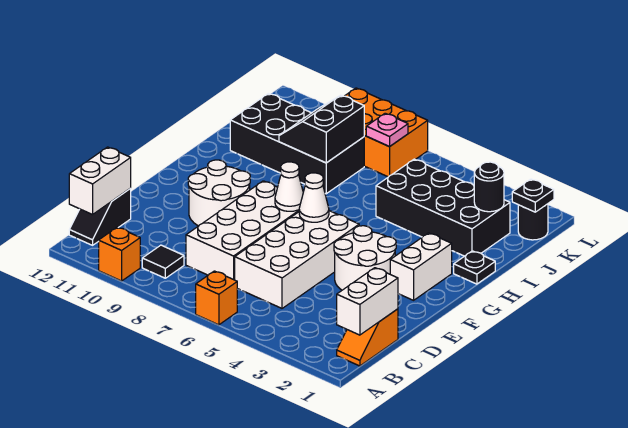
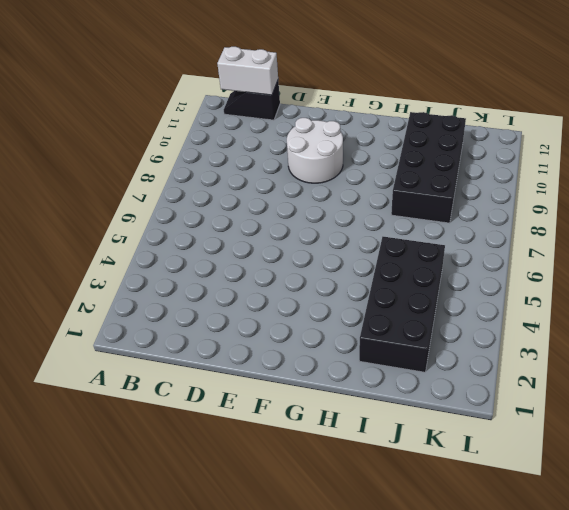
none -> orange brick A6 level 1
none -> orange brick A10 level 1
none -> orange slope B1:C1 level 1 top C

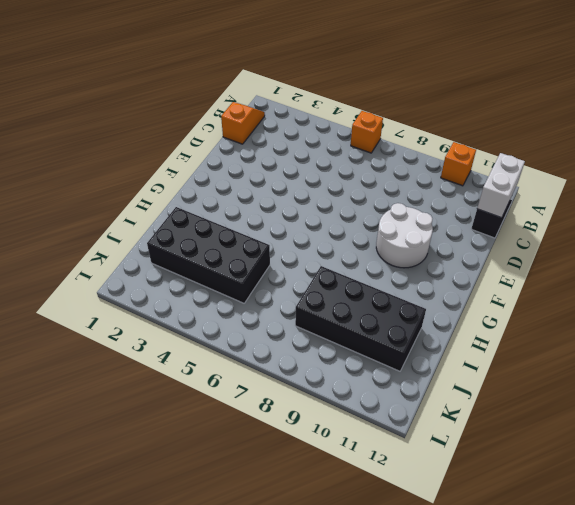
none -> black tile B9 level 1
none -> white brick C5:F6 level 1
none -> white brick C7:F8 level 1

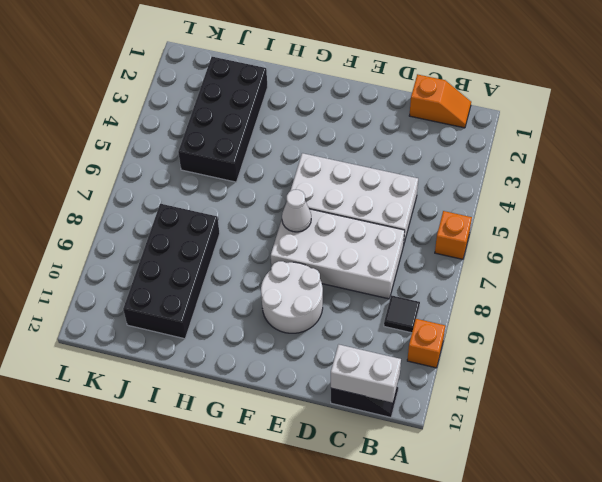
none -> white round brick E3:F4 level 1
none -> white brick F2:G2 level 1
none -> black plate H1 level 1

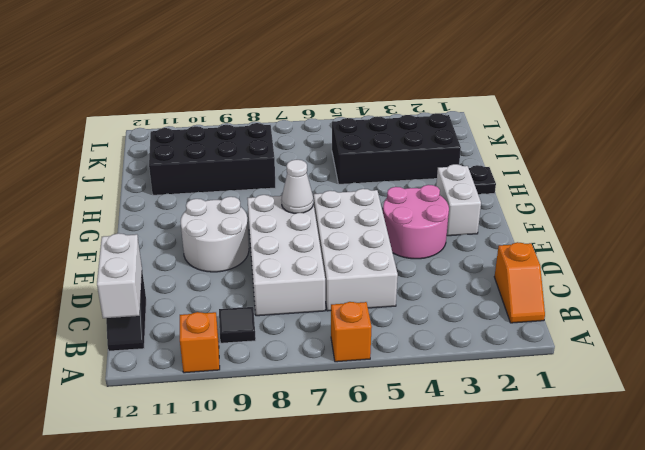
pink round brick E3:F4 level 1 -> white round brick E3:F4 level 1
none -> black round brick K1 level 1
none -> orange brick K7:L9 level 1
none -> white brick B1:C1 level 2

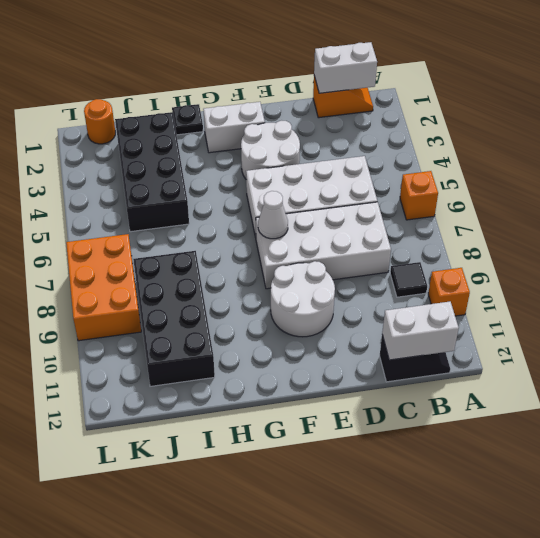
orange round brick K1 level 1 -> black round brick K1 level 1
none -> white cone F6 level 2
none -> black slope I8:J9 level 2 top 8
none -> black round brick J2 level 2

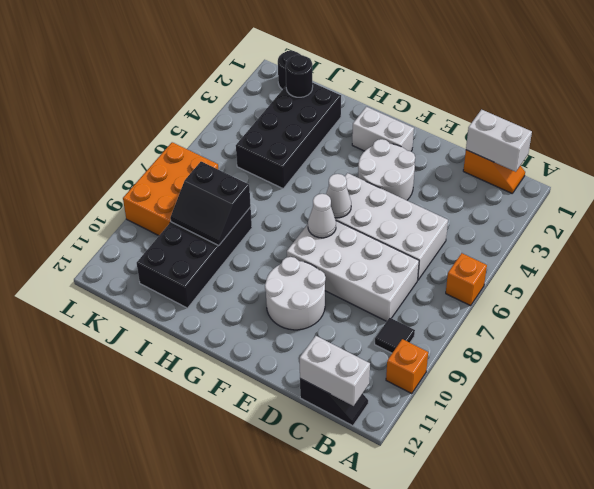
none -> black plate H1 level 1
none -> black plate K1 level 2
none -> pink plate K7 level 2

